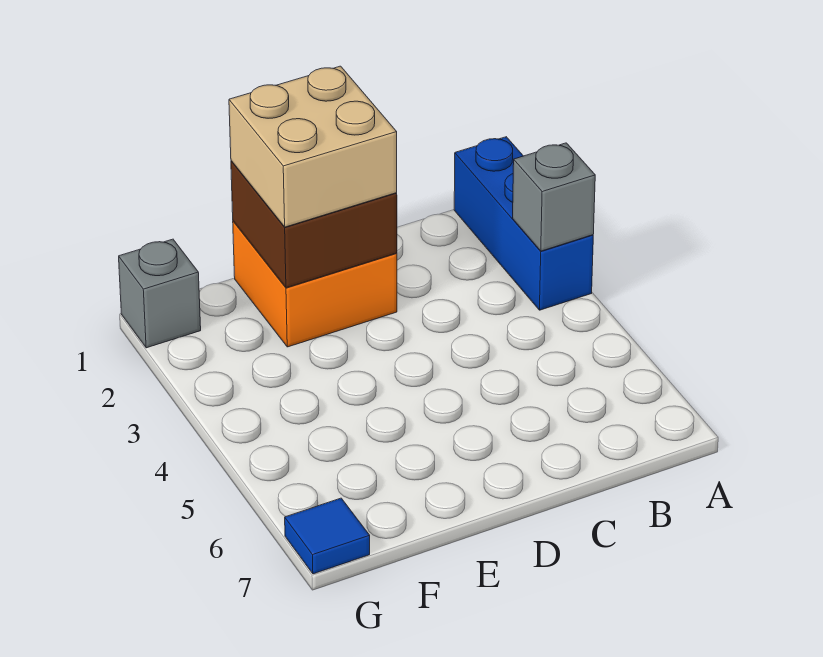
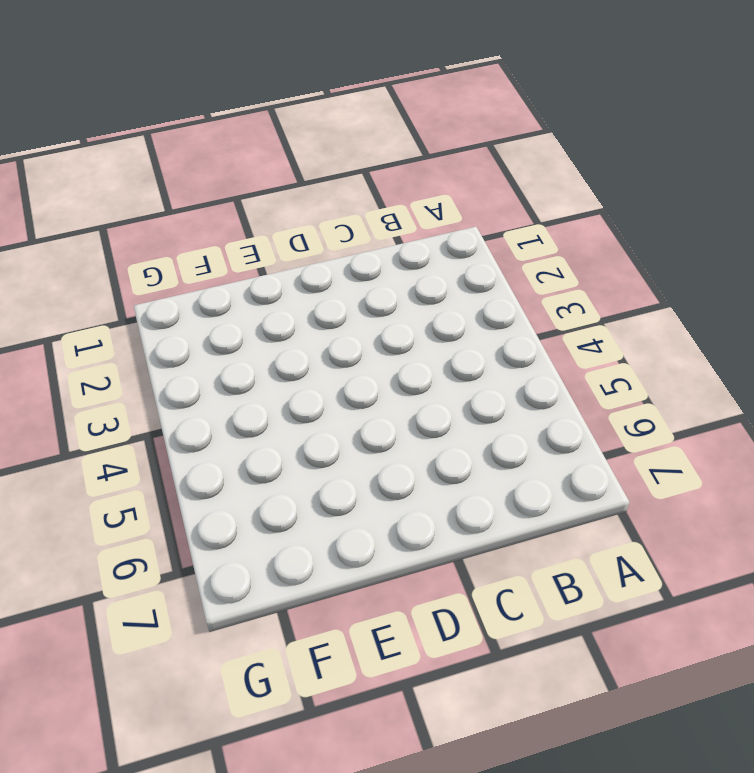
none -> blue brick A1:A3 level 1
none -> orange brick D1:E2 level 1

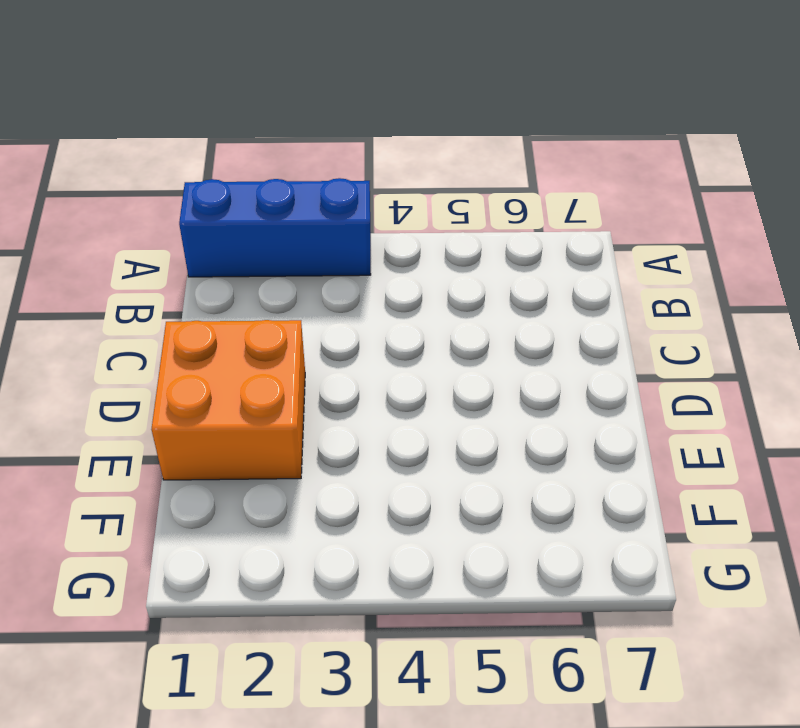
none -> grey brick G1 level 1
none -> blue tile G7 level 1

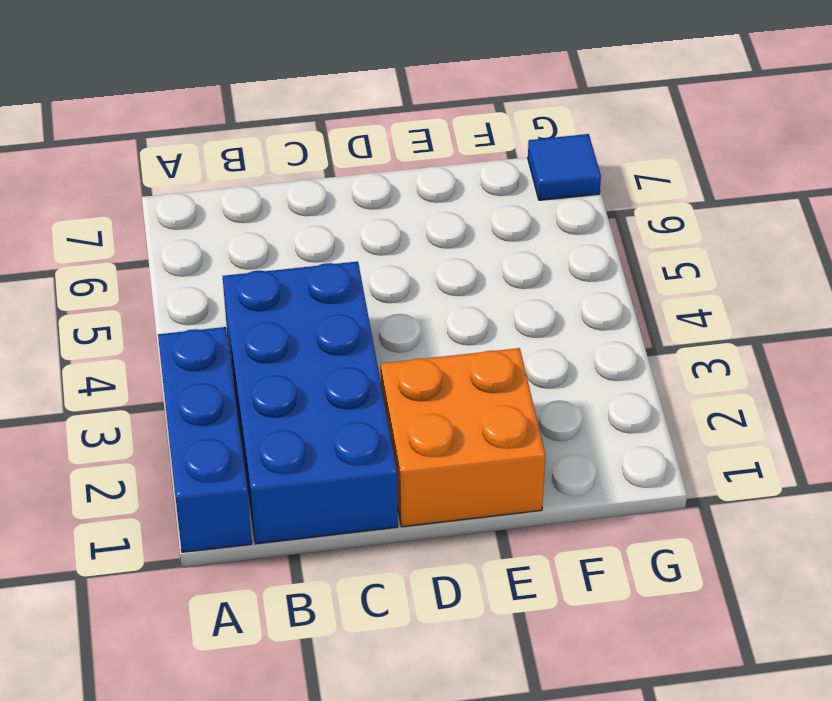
blue brick B1:C4 level 1 -> none
none -> grey brick G1 level 1
none -> grey brick A3 level 2

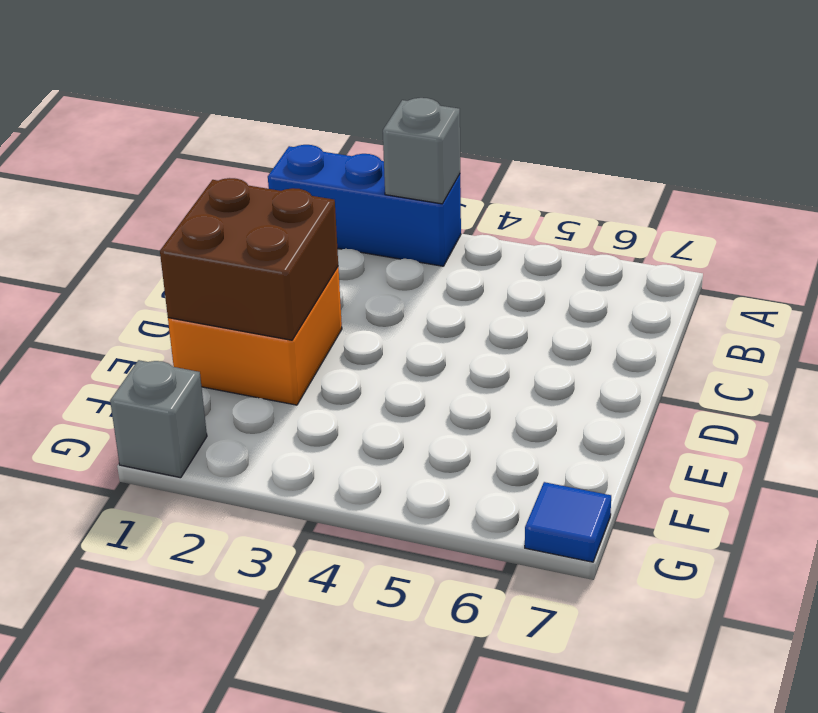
none -> tan brick D1:E2 level 3

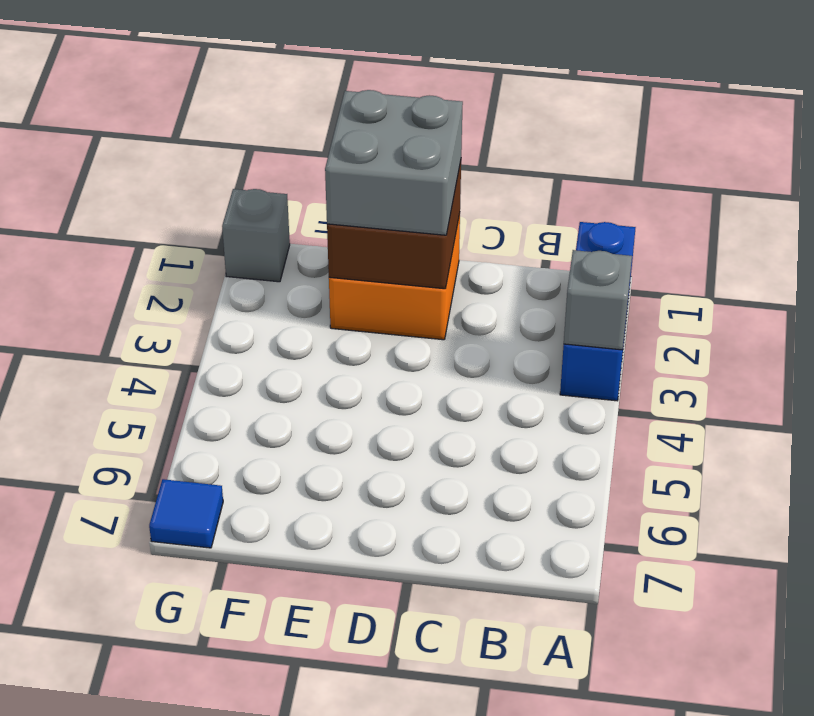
grey brick D1:E2 level 3 -> tan brick D1:E2 level 3

